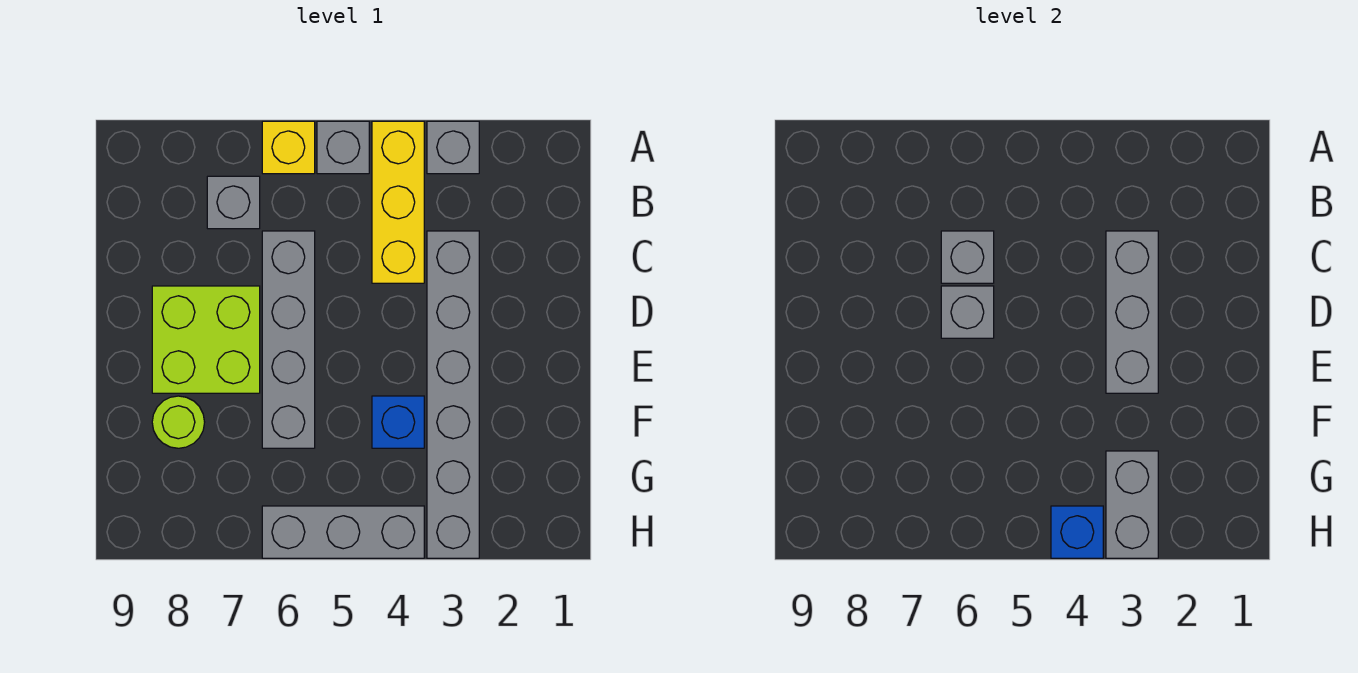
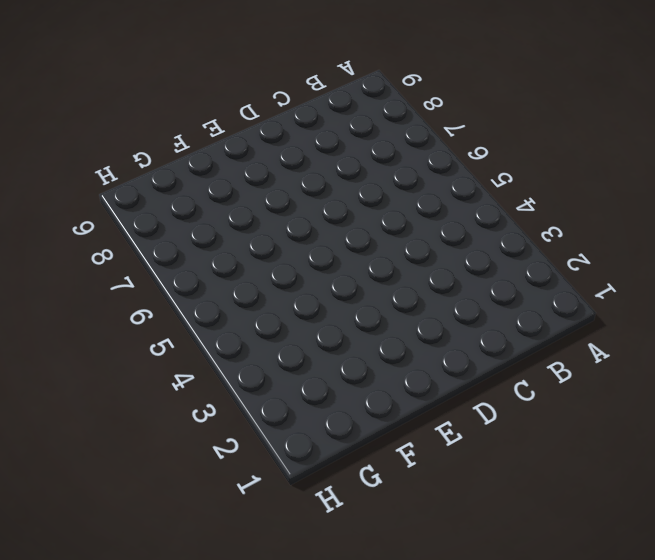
none -> grey brick A3 level 1
none -> yellow brick A4:C4 level 1
none -> grey brick A5 level 1

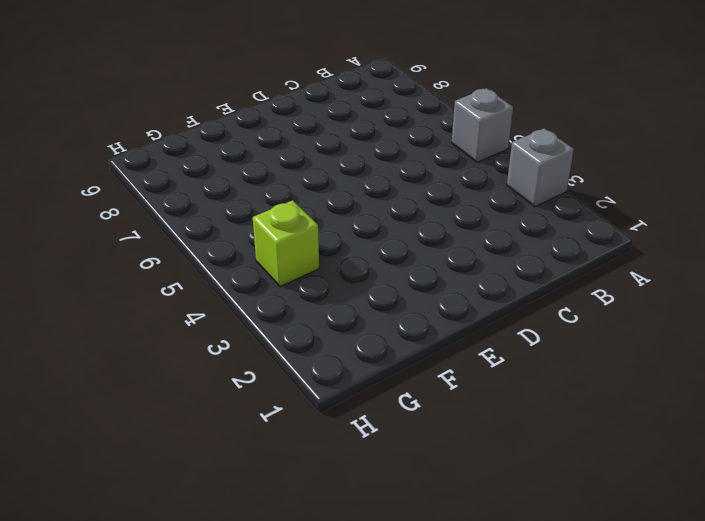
lime brick G4 level 1 -> none
none -> yellow brick A4:C4 level 1
none -> yellow brick A6 level 1
none -> grey brick B7 level 1

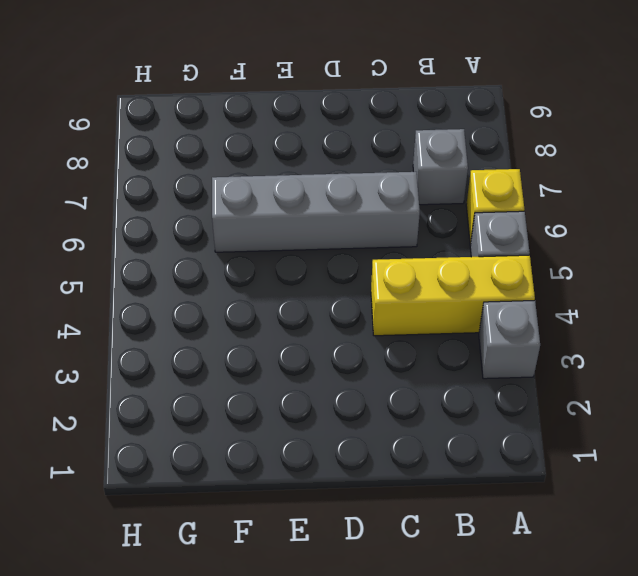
none -> grey brick C3:H3 level 1
none -> lime brick D7:E8 level 1
none -> blue brick F4 level 1

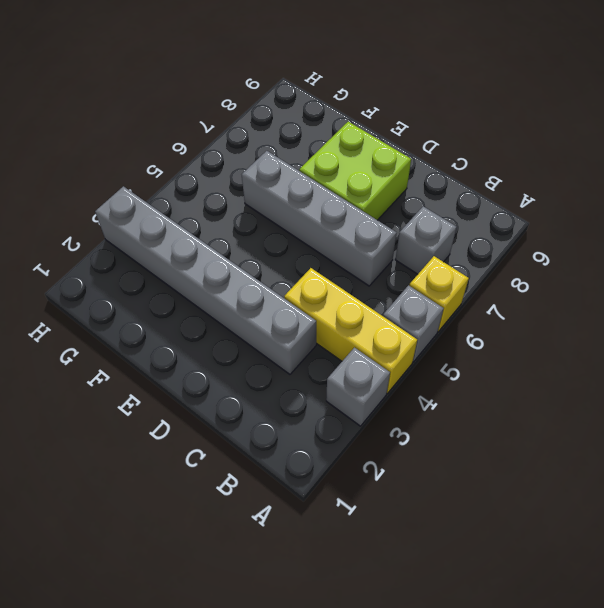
none -> blue brick F4 level 1
none -> lime round brick F8 level 1
none -> grey brick H4:H6 level 1

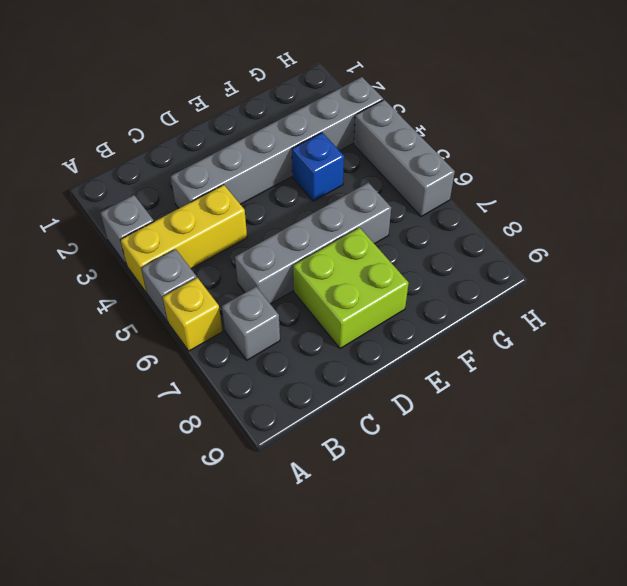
none -> lime round brick F8 level 1
none -> grey brick C3:E3 level 2
none -> grey brick C6 level 2

